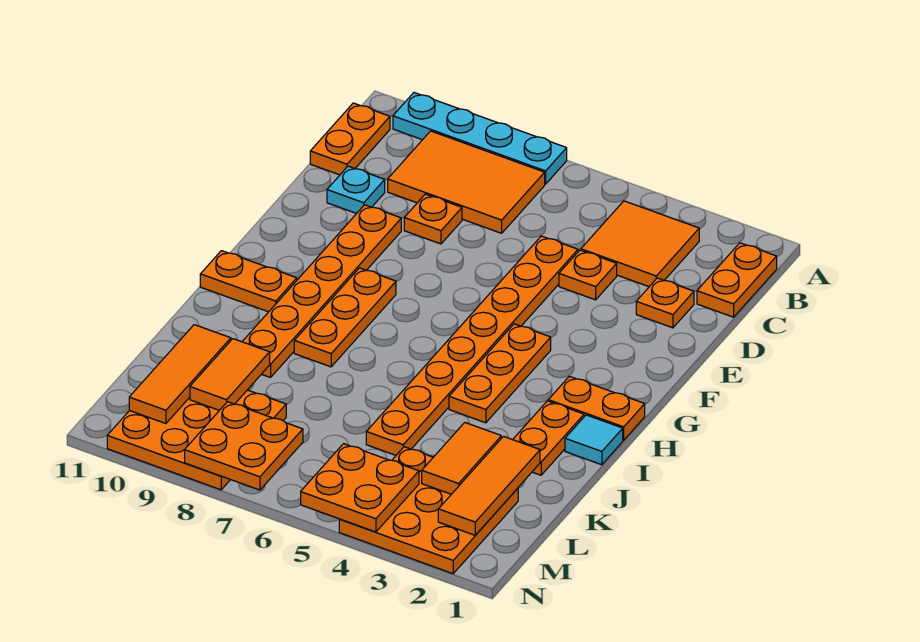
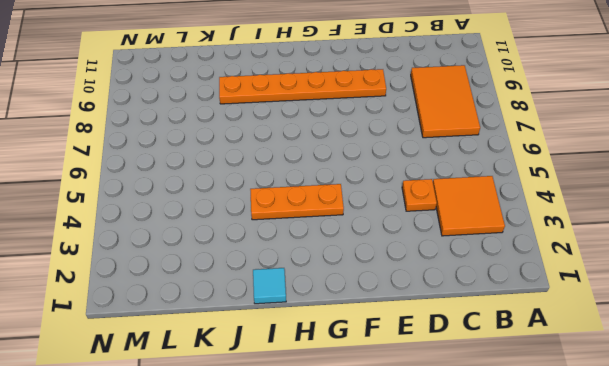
none -> cyan plate A7:A10 level 1
none -> orange plate B1:C1 level 1
none -> orange plate B11:C11 level 1

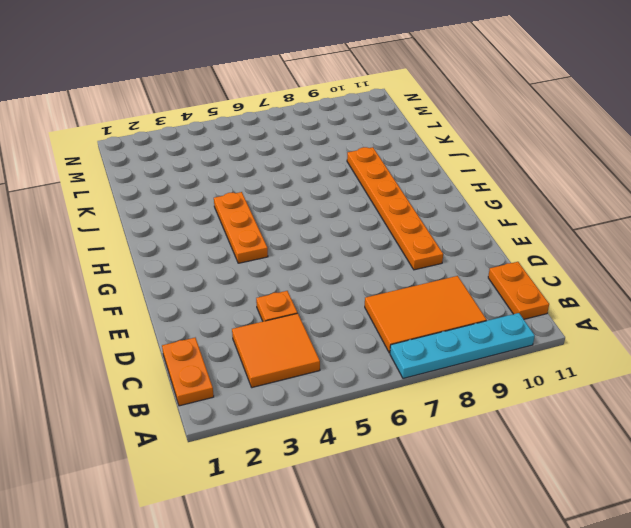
none -> orange plate D2 level 1
none -> orange plate D5:K5 level 1
none -> orange plate D8 level 1

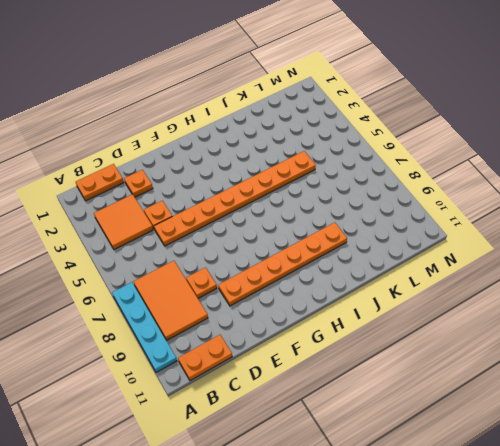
none -> cyan plate D10 level 1
none -> orange plate G4:I4 level 1
none -> orange plate G8:I8 level 1

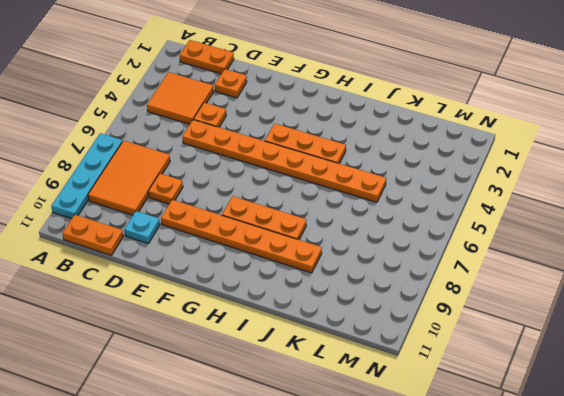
none -> orange plate H1:H2 level 1
none -> orange plate H10:H11 level 1
none -> cyan tile I1 level 1

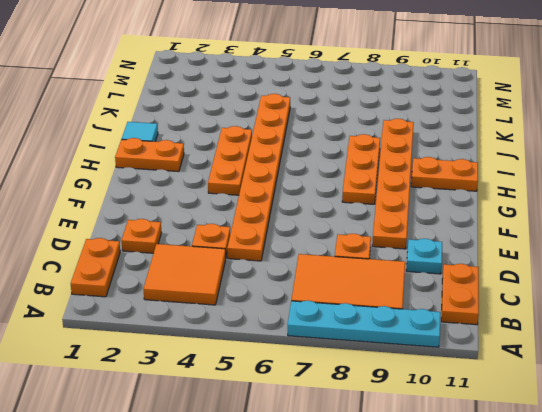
none -> orange plate I2:J2 level 1
none -> orange plate L2:N4 level 1
none -> orange plate L8:N10 level 1

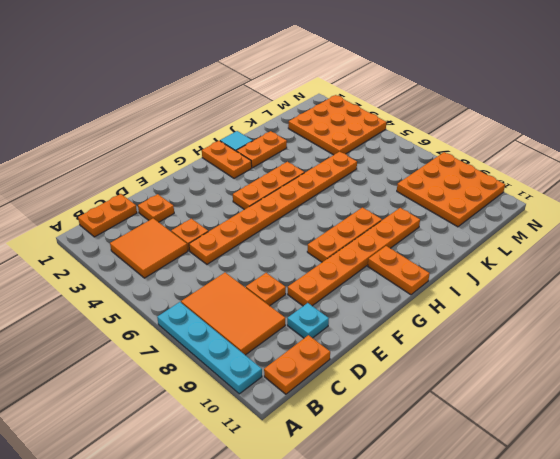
none -> orange tile K2:M2 level 2
none -> orange tile K3:L3 level 2
none -> orange tile K9:L9 level 2

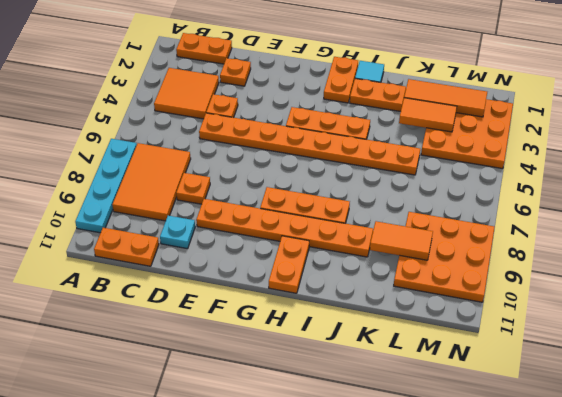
none -> orange tile K10:M10 level 2
none -> orange plate M4:N5 level 2
none -> orange plate M7:N8 level 2

